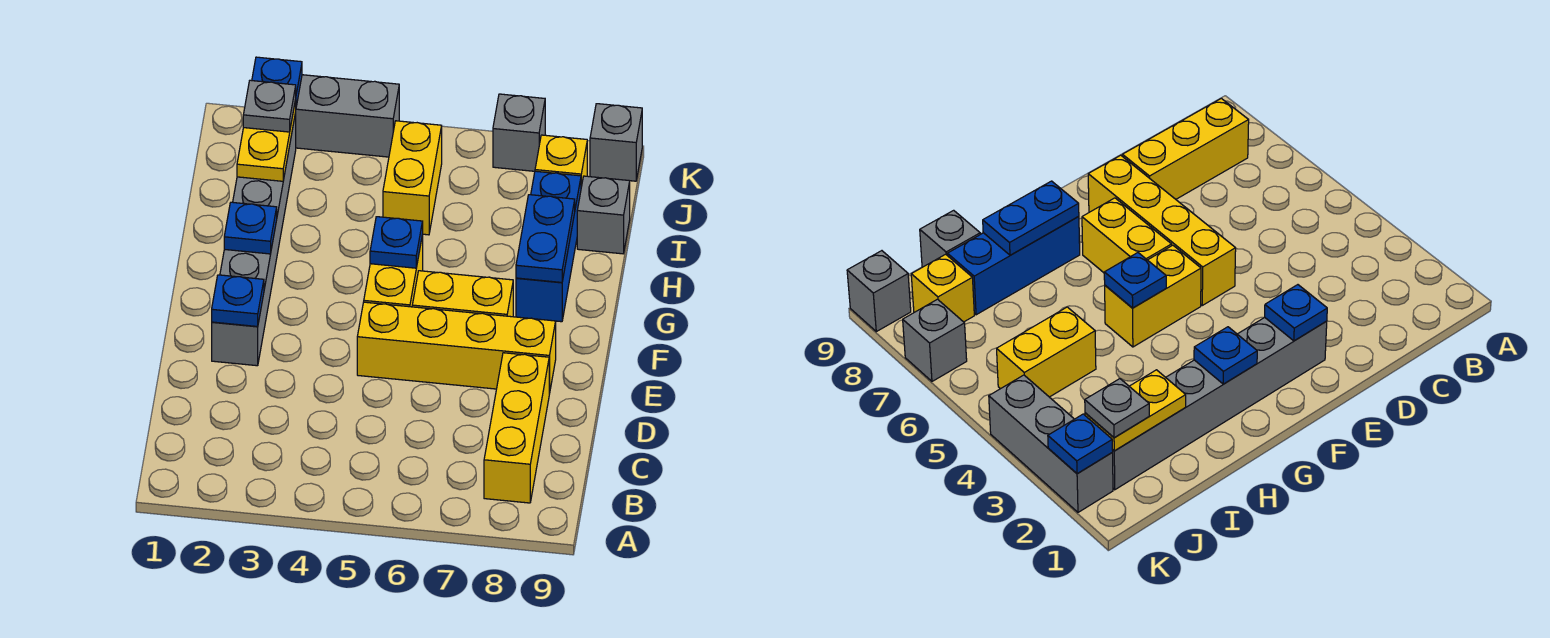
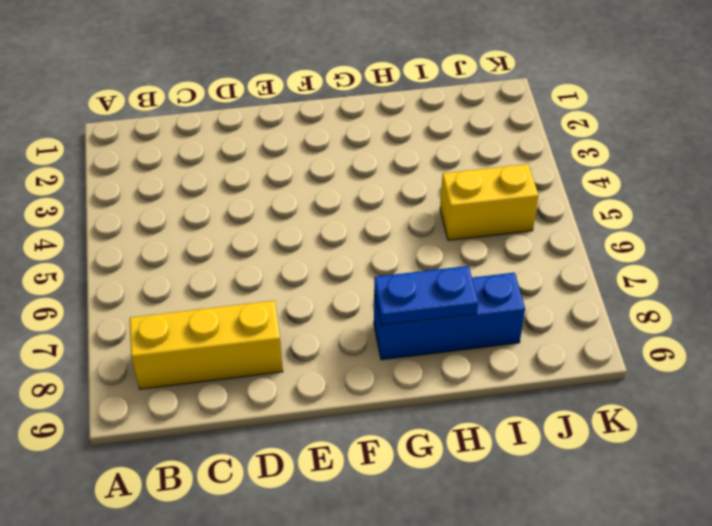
none -> grey brick E2:J2 level 1
none -> yellow brick E5:E8 level 1
none -> yellow brick F5:G5 level 1

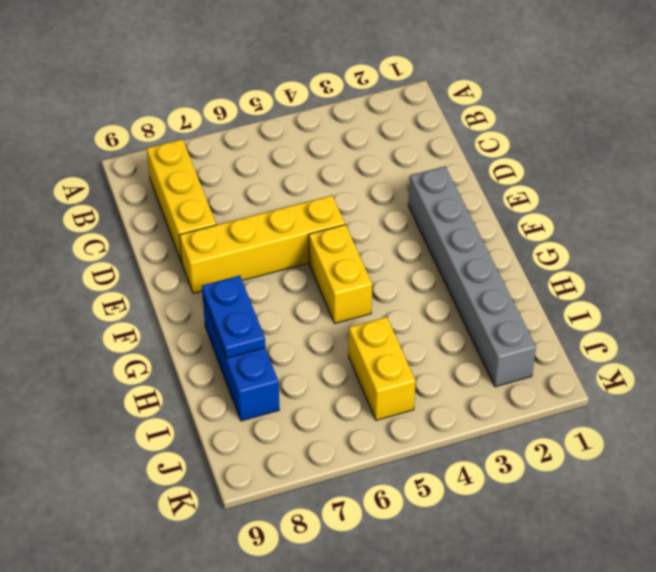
none -> yellow brick F6:F7 level 1
none -> grey brick I9 level 1
none -> yellow brick J8 level 1

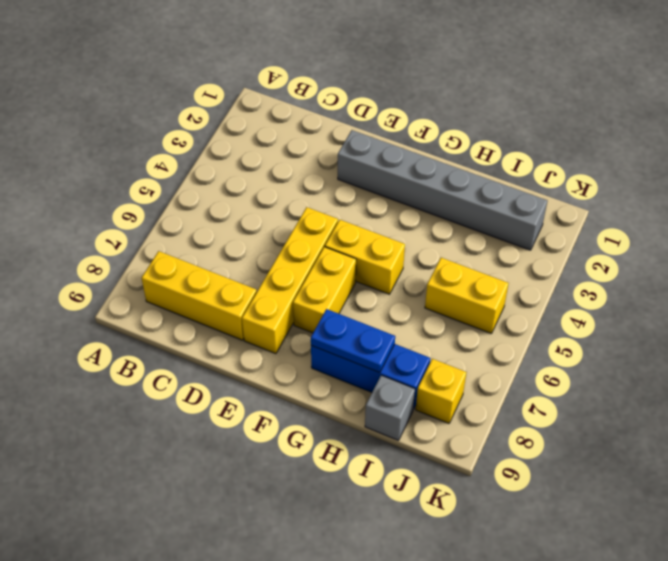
none -> grey brick K2:K4 level 1
none -> grey brick K7 level 1
none -> grey brick K9 level 1

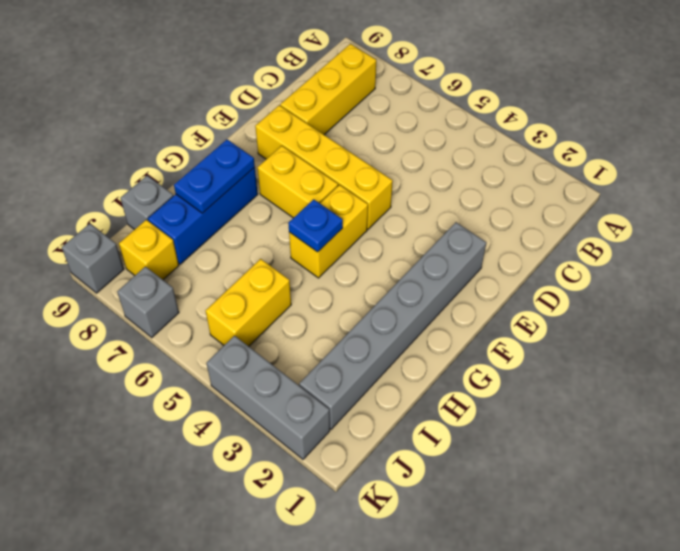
none -> blue plate E2 level 2
none -> blue plate G2 level 2
none -> yellow plate I2:J2 level 2

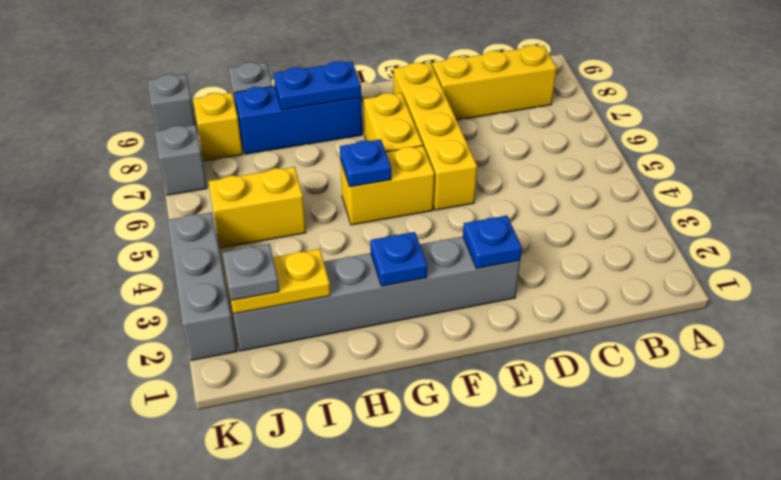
none -> blue plate K2 level 2

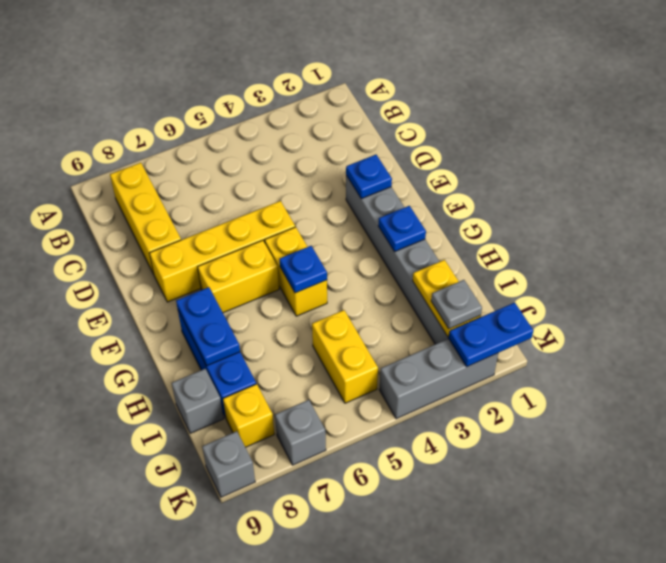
blue plate K1:K2 level 2 -> blue plate K2 level 2

